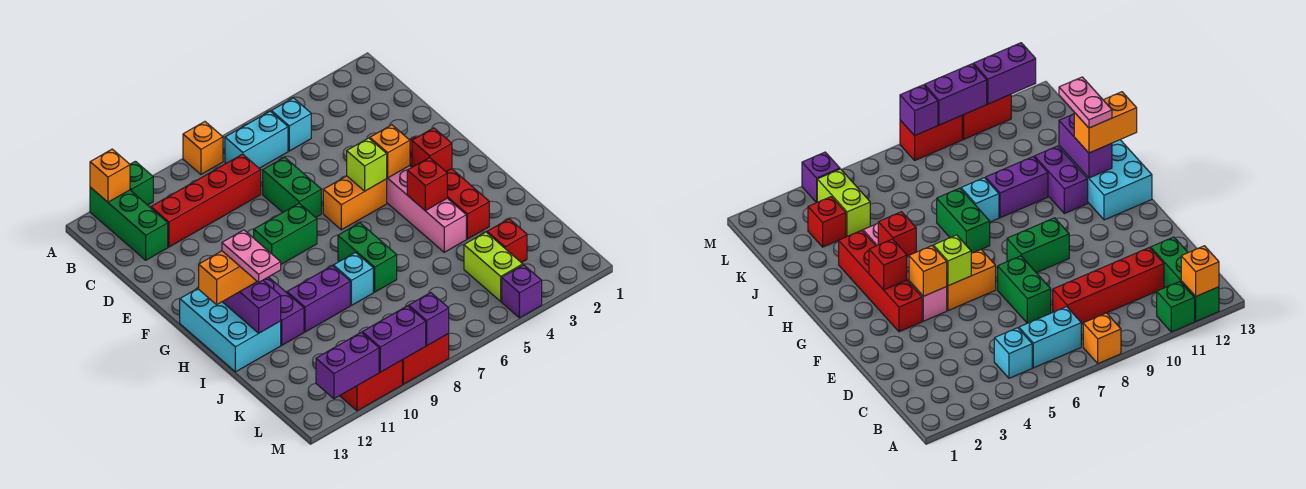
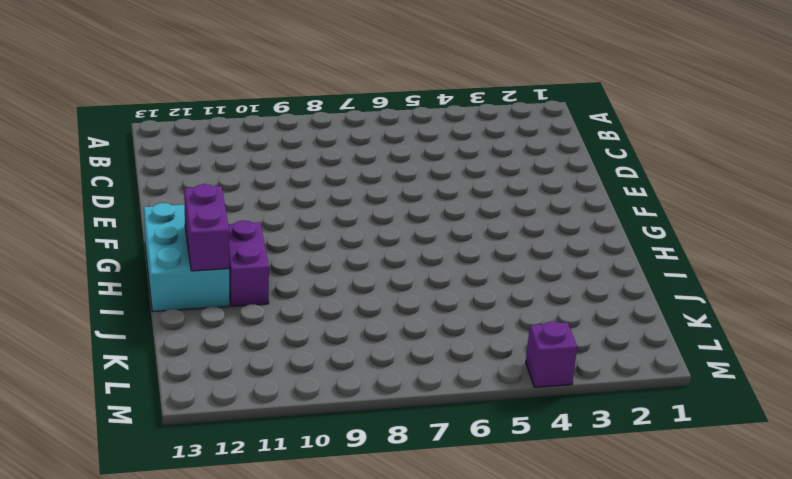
none -> orange brick A8 level 1
none -> green brick A11 level 1
none -> green brick A12:C12 level 1
none -> cyan brick B5 level 1

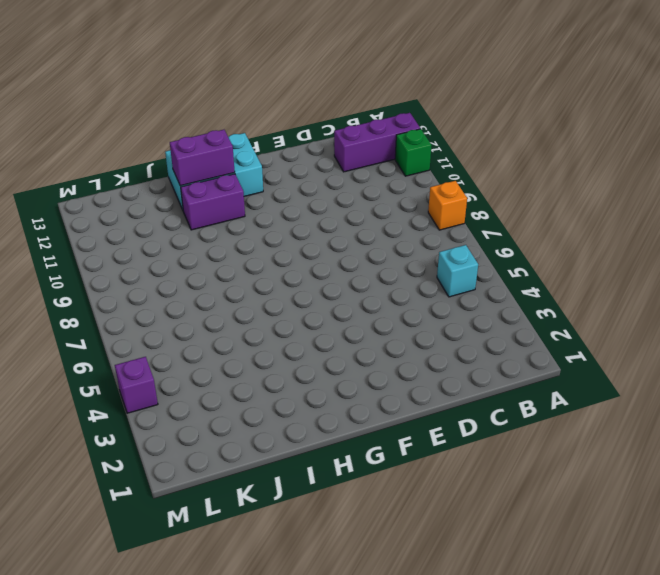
purple brick A12:C12 level 1 -> green brick A12:C12 level 1
none -> cyan brick B6:B7 level 1
none -> red brick C8:C11 level 1
none -> green brick D7:E7 level 1
none -> red brick F3:I3 level 1

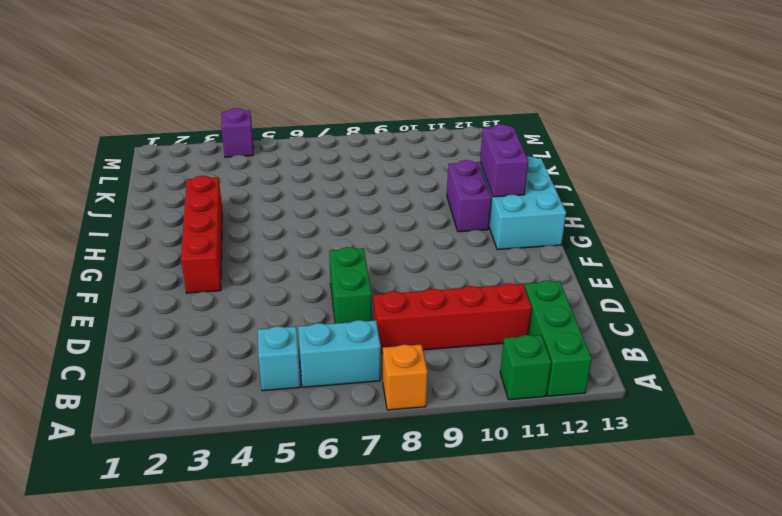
none -> pink brick F4:I4 level 1
none -> orange brick F5:F6 level 1
none -> green brick F8:F9 level 1
none -> green brick H7:I7 level 1

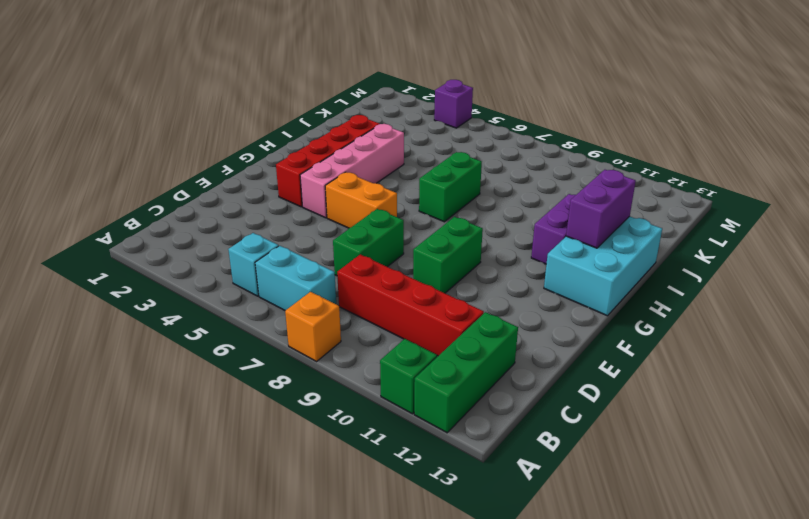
green brick E9:F9 level 1 -> green brick F8:F9 level 1
none -> cyan brick I8 level 1
none -> purple brick I9:I10 level 1
none -> red brick K3 level 1
none -> lime brick K4:L4 level 1

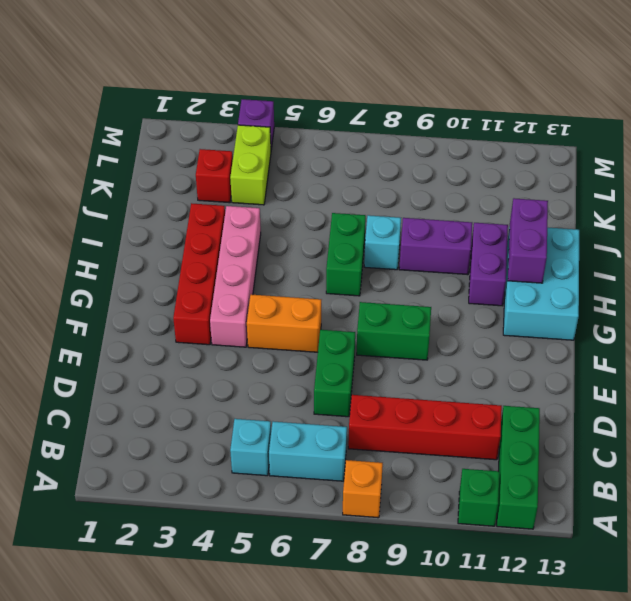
none -> red brick M8:M9 level 1
none -> red brick M10:M11 level 1
none -> orange brick A12 level 2
none -> orange brick F4 level 2

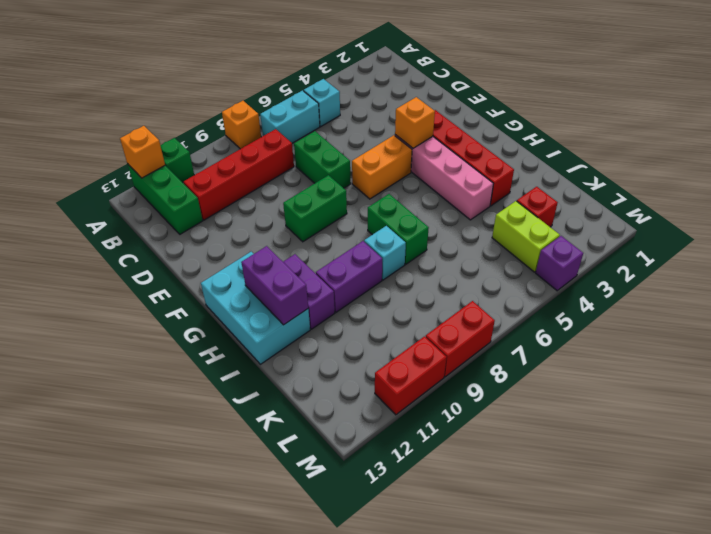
none -> lime brick F5 level 2
none -> red brick G3 level 2
none -> red brick H4 level 2
none -> purple brick M8 level 2

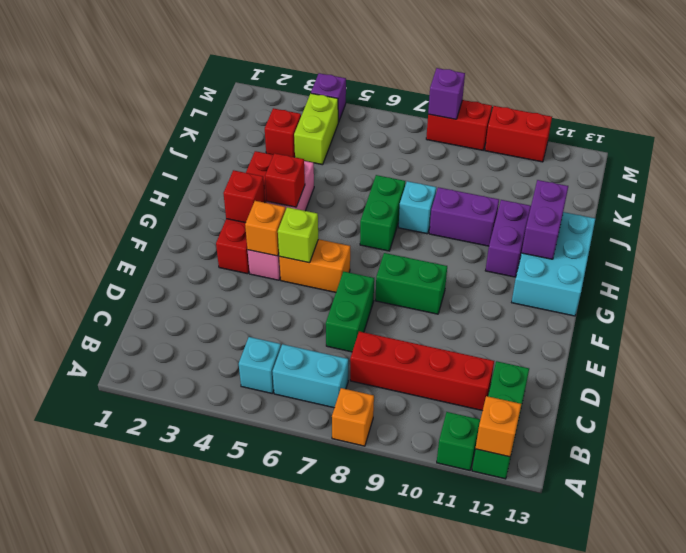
none -> purple brick M9:M10 level 2
none -> purple brick M11:M12 level 2
none -> orange brick H12:H13 level 3
none -> pink plate H12:I12 level 4

